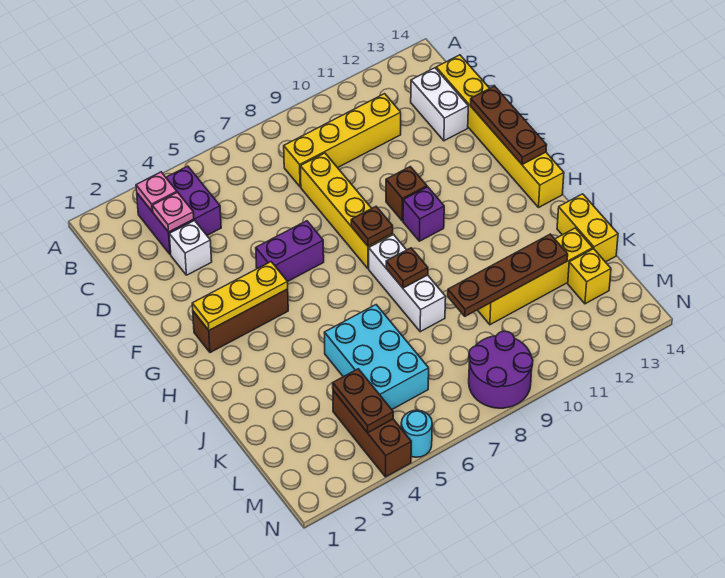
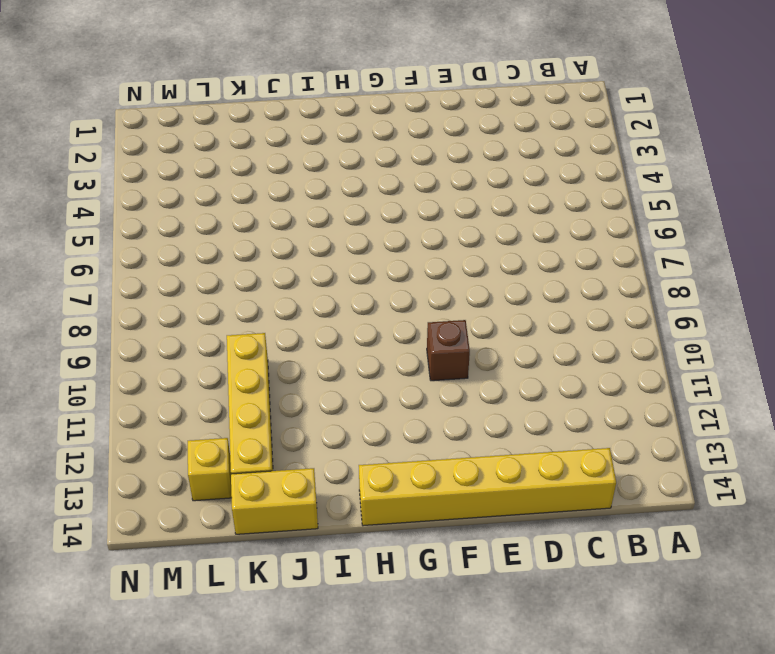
none -> purple brick B3:C4 level 1
none -> yellow brick C8:C11 level 1
none -> white brick C13:D13 level 1

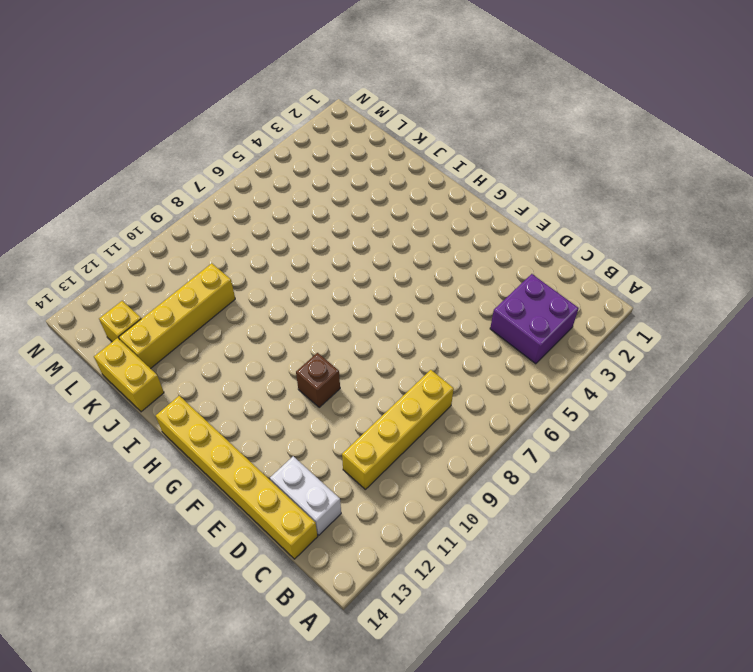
none -> white brick D3 level 1
none -> yellow brick D8:G8 level 1
none -> purple brick F5:F6 level 1

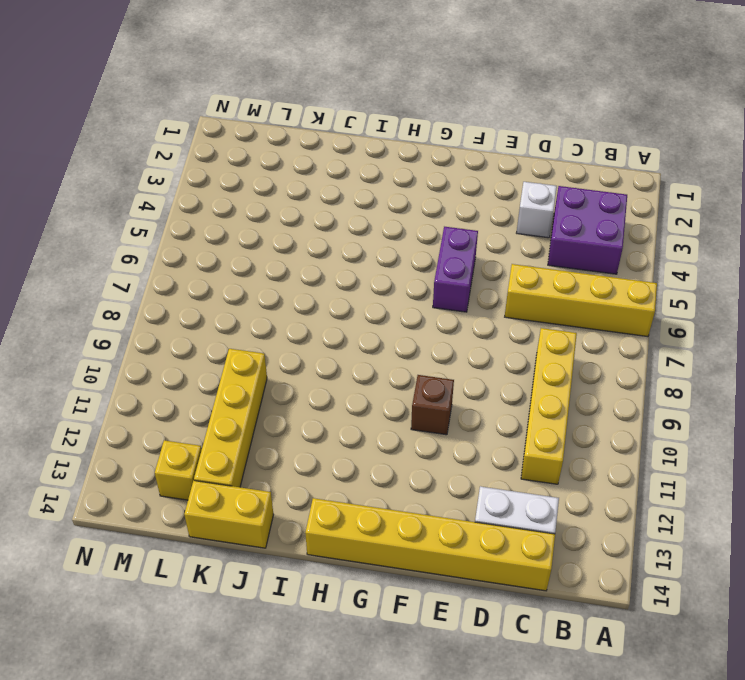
yellow brick A6:D6 level 1 -> yellow brick D8:G8 level 1
none -> brown brick G2:G4 level 1
none -> purple brick G10 level 1
none -> white brick H8:J8 level 1

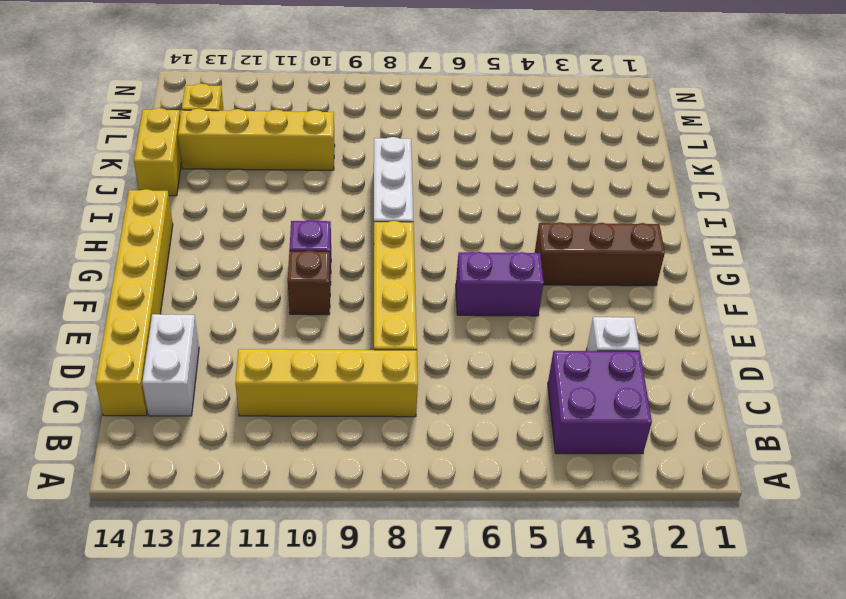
none -> cyan brick J5:L6 level 1
none -> brown brick L4:N4 level 1
none -> purple round brick M8:N9 level 1

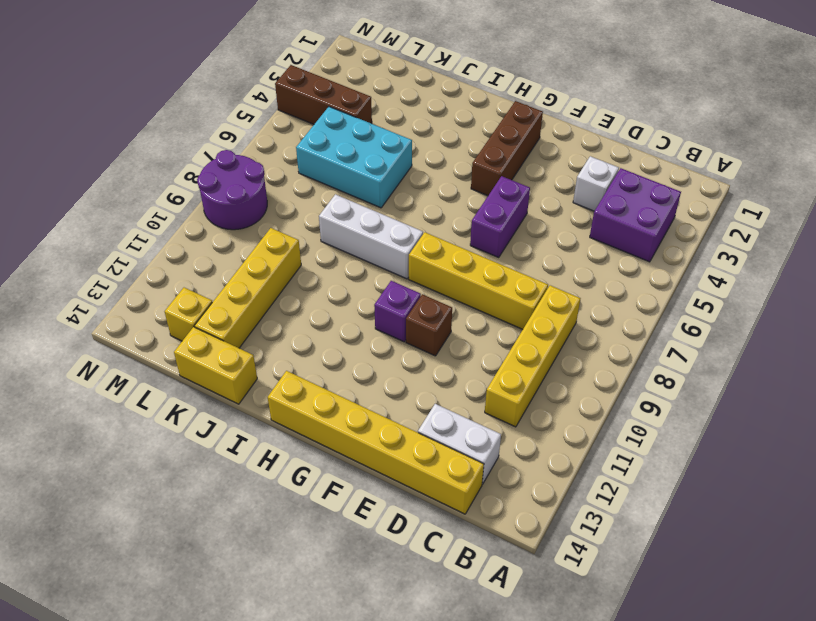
none -> cyan round brick N5 level 1
none -> pink plate B3 level 2
none -> pink plate C3 level 2

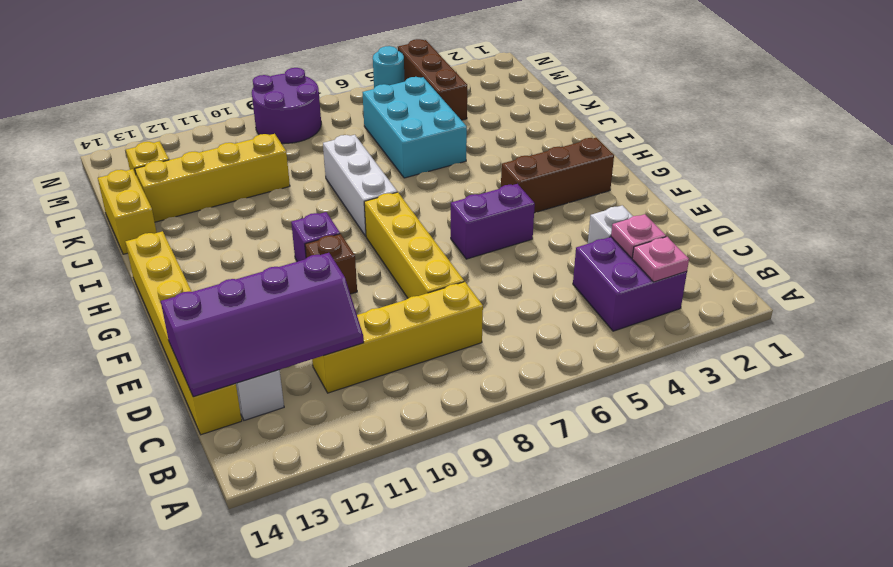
purple slope C11:D14 level 2 top D -> none
none -> brown plate E14:G14 level 2
none -> yellow plate G2:G4 level 2
none -> brown plate G8 level 2

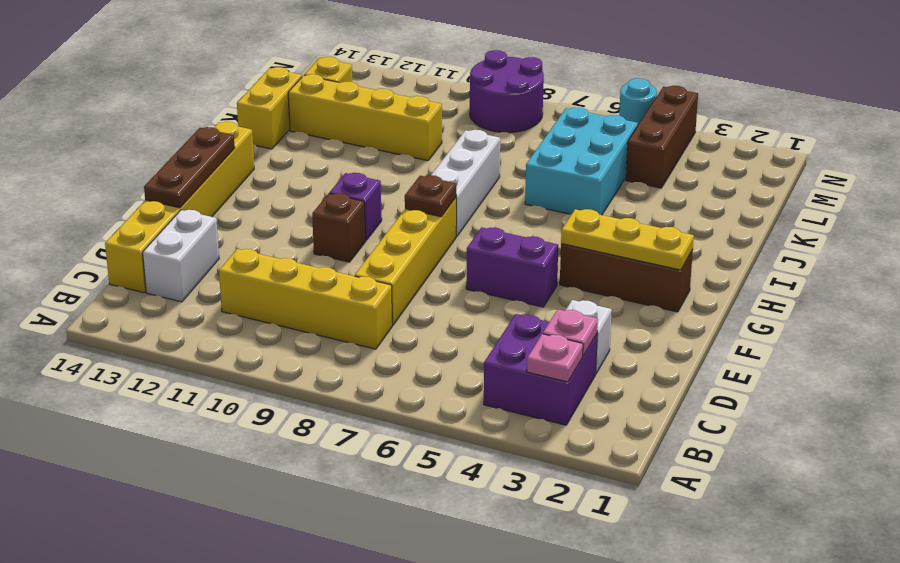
none -> brown plate I8 level 2
none -> brown plate K9:K12 level 2
none -> brown plate L4:M4 level 2

